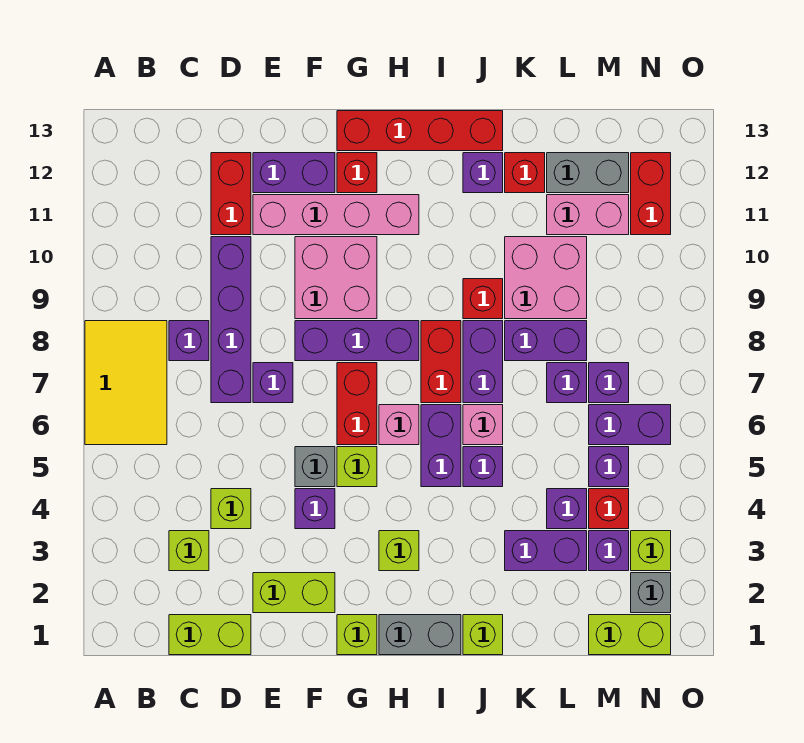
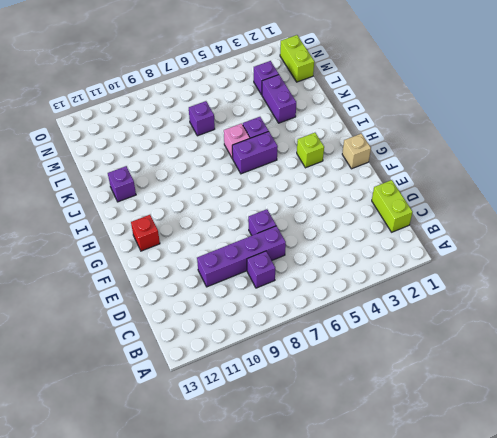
tan brick G1 level 1 -> lime brick G1 level 1
none -> yellow tile A6:B8 level 1
none -> lime brick C3 level 1
none -> lime brick D4 level 1
none -> red brick D11:D12 level 1

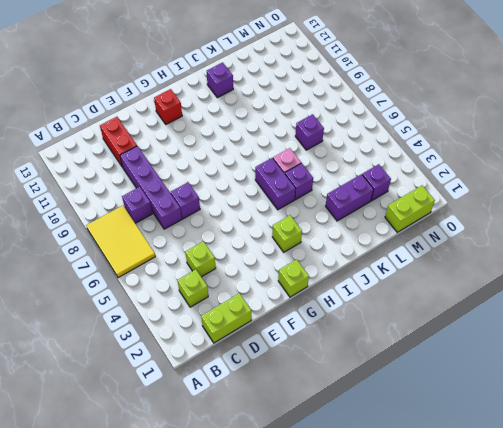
none -> lime brick E2:F2 level 1
none -> pink brick E11:H11 level 1
none -> purple brick E12:F12 level 1
none -> purple brick F4 level 1

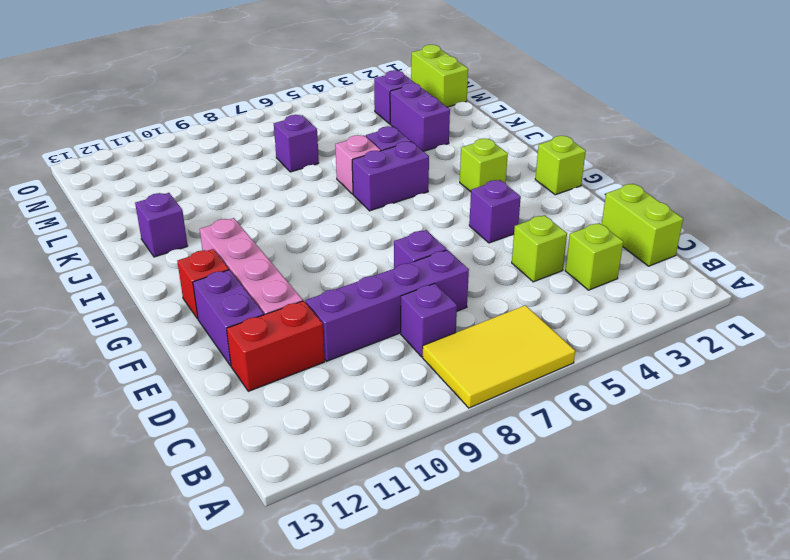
none -> lime brick E2:F2 level 1
none -> grey brick F5 level 1
none -> purple brick F8:H8 level 1
none -> pink brick F9:G10 level 1

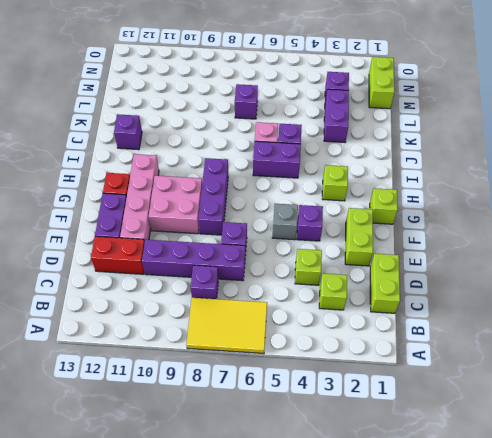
none -> lime brick G5 level 1
none -> red brick G6:G7 level 1
none -> red brick G13:J13 level 1
none -> grey brick H1:I1 level 1

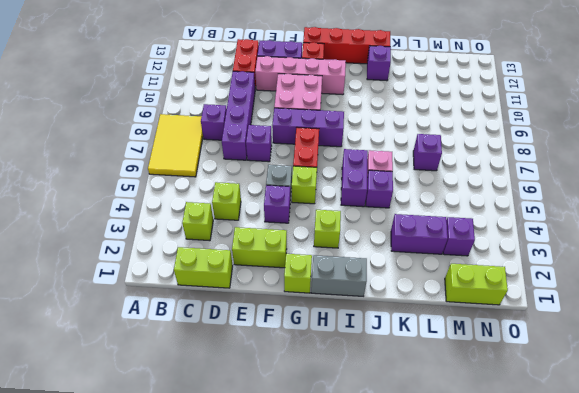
none -> pink brick H6 level 1
none -> red brick I7:I8 level 1
none -> lime brick J1 level 1
none -> purple brick J7:J8 level 1

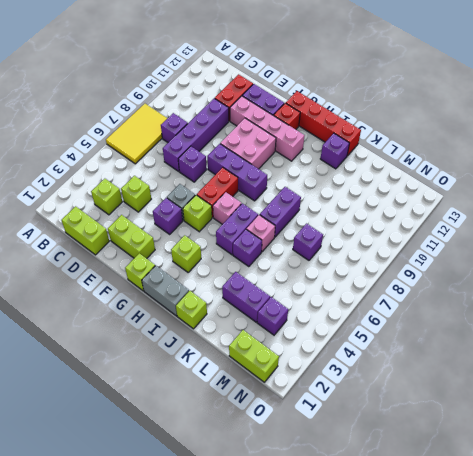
none -> red brick I7:I8 level 1
none -> red brick J9 level 1
none -> purple brick K8:L8 level 1
none -> pink brick K9:L10 level 1

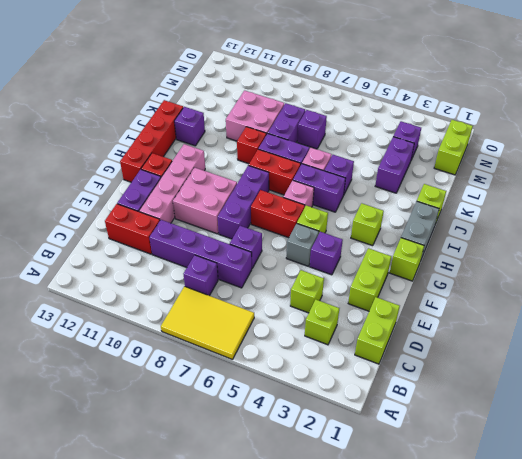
none -> red brick K12 level 1
none -> purple brick L4 level 1
none -> pink brick L11:M11 level 1
none -> grey brick L12:M12 level 1

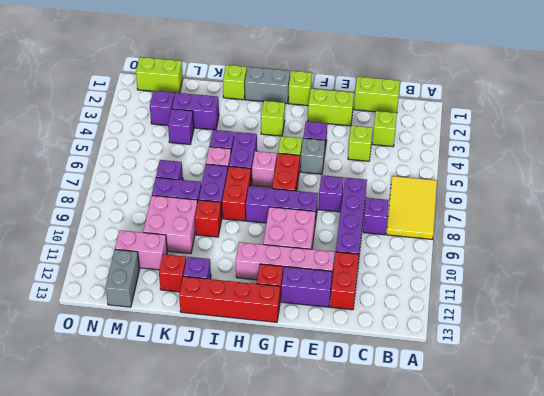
grey brick M12:M13 level 1 -> grey brick L12:M12 level 1
none -> red brick M4 level 1
none -> purple brick M5 level 1
none -> purple brick M6:N6 level 1
none -> purple brick M7 level 1

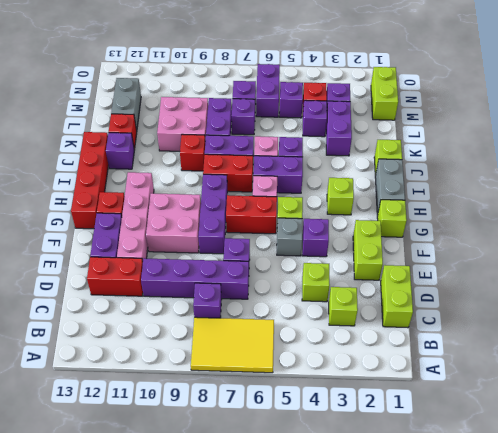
none -> pink brick L11:M11 level 1
none -> grey brick N2 level 1
none -> lime brick N3 level 1
none -> red brick N11:N12 level 1

